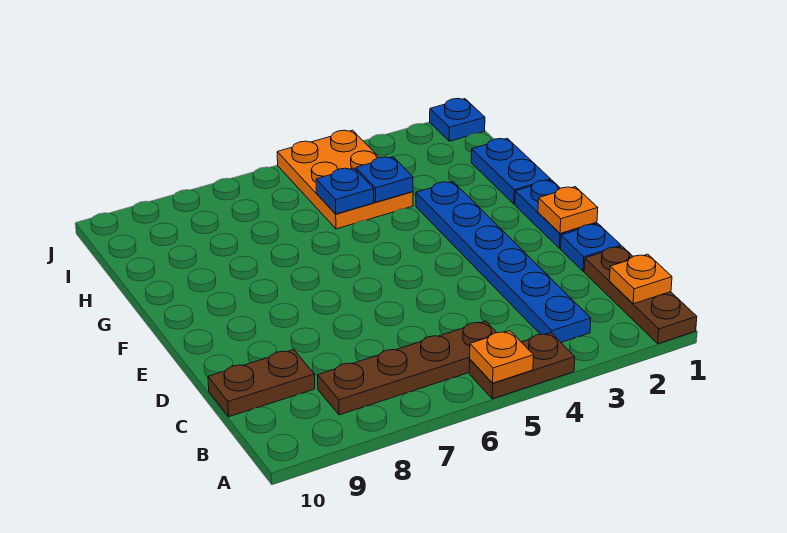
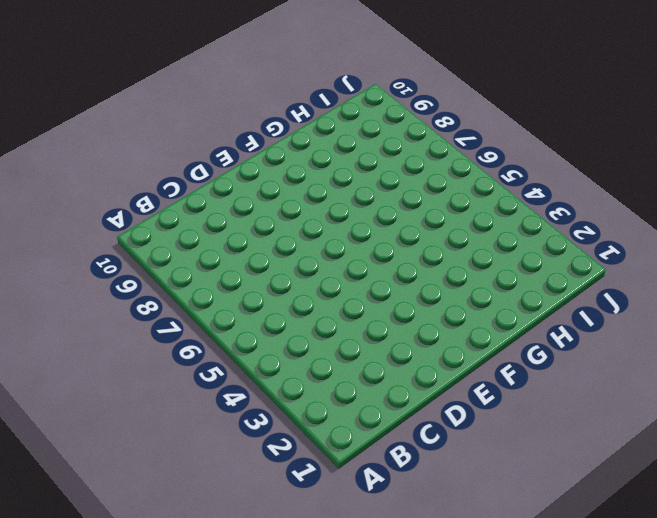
none -> brown plate A1:C1 level 1
none -> brown plate A4:A5 level 1
none -> blue plate B3:G3 level 1

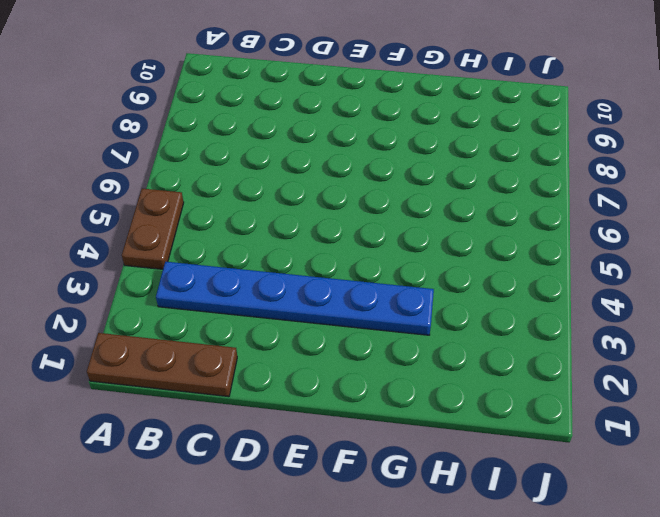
none -> brown plate B5:B8 level 1
none -> brown plate C9:C10 level 1
none -> blue plate D1 level 1

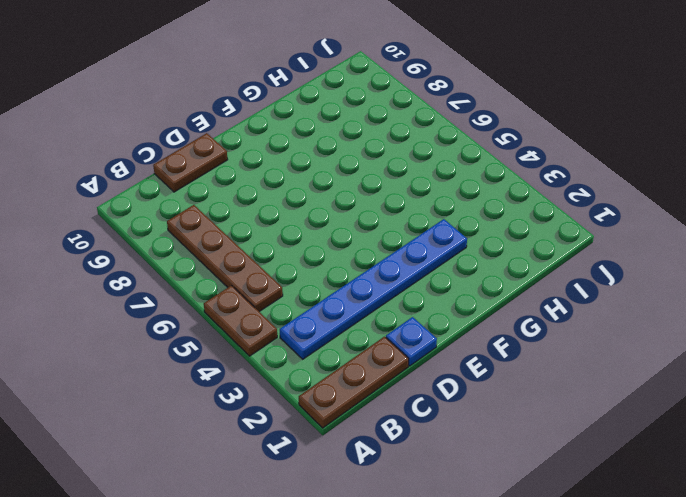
brown plate C10:D10 level 1 -> brown plate C9:C10 level 1
none -> blue plate E1:F1 level 1
none -> blue plate G1:H1 level 1
none -> orange plate H4:J5 level 1

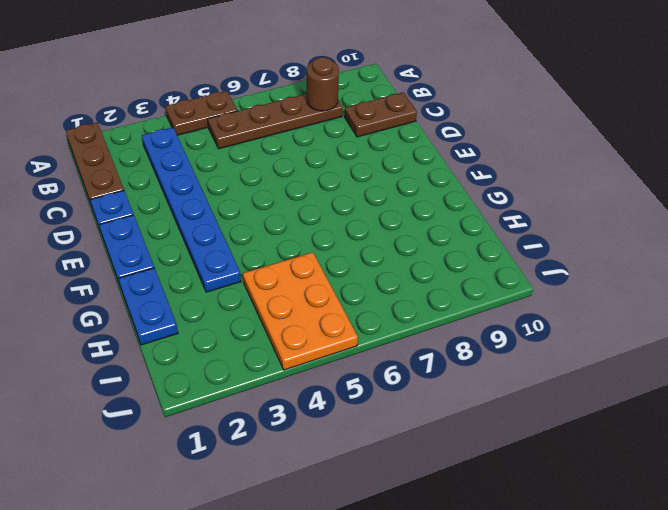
brown round brick B8 level 2 -> none
none -> blue plate J1 level 1
none -> orange plate A5 level 2
none -> orange plate B1 level 2

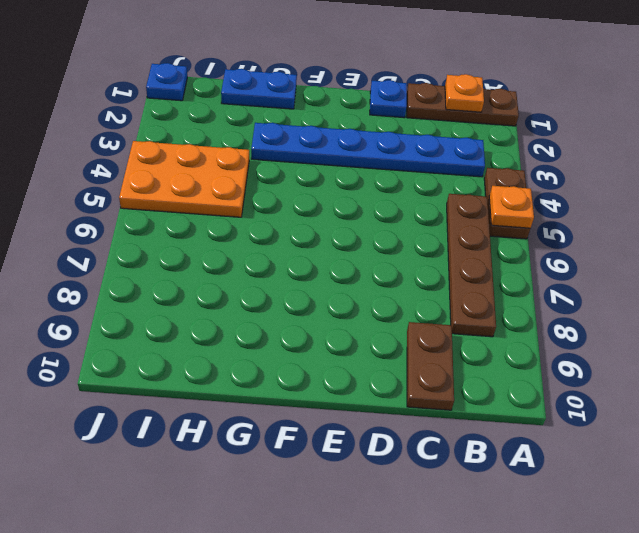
none -> blue plate E1:F1 level 1
none -> orange plate E1 level 2
none -> blue plate H4 level 2

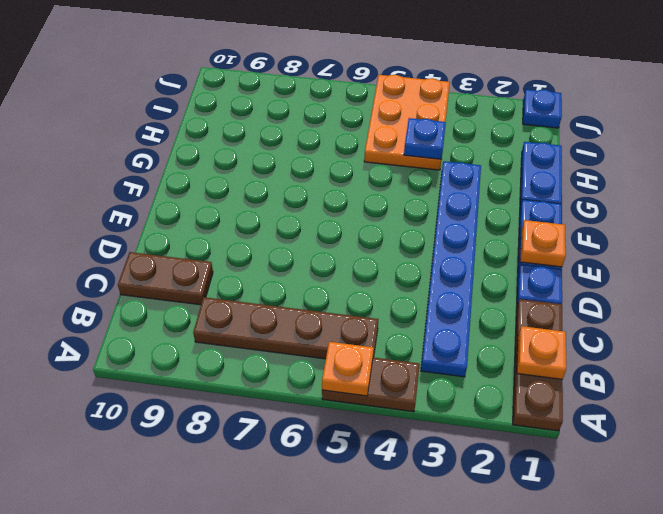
none -> blue plate H5 level 2

